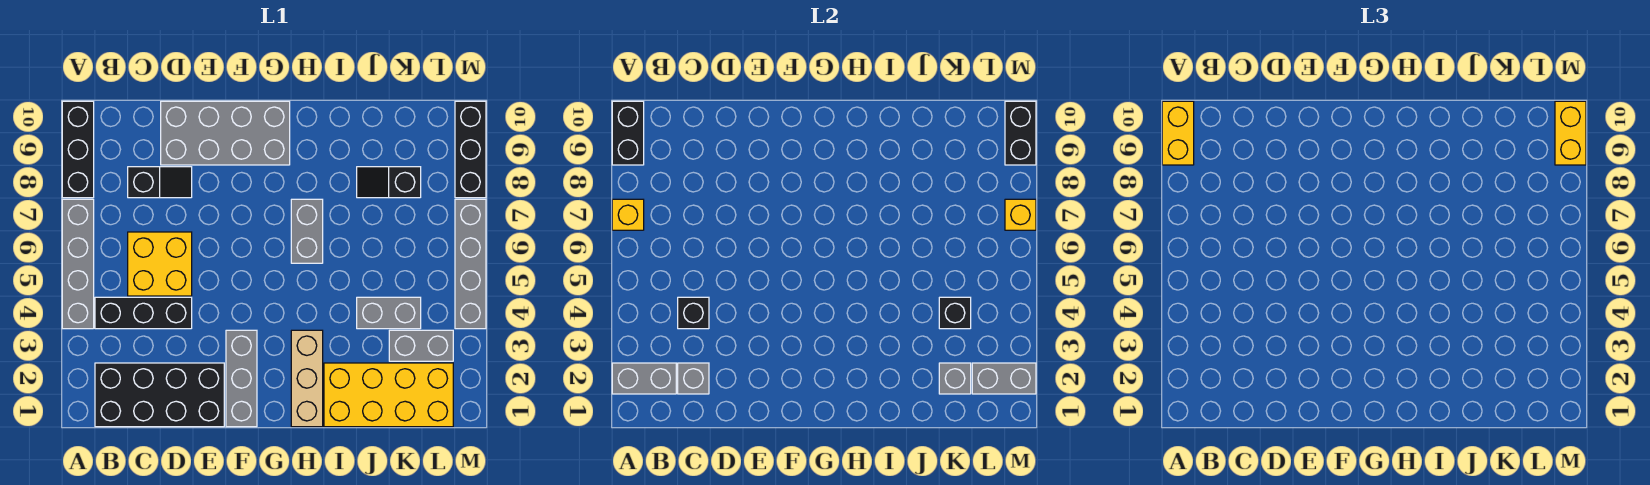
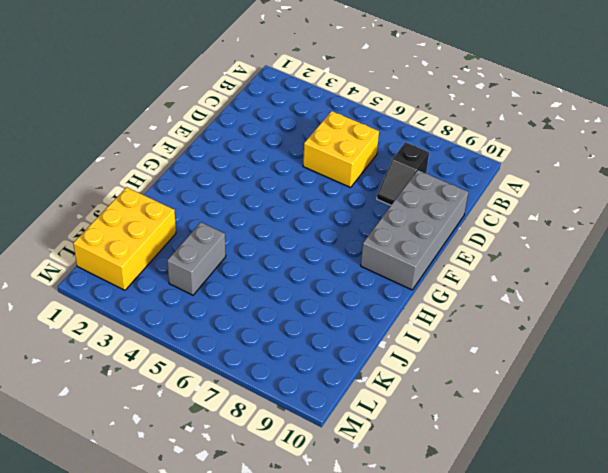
yellow brick J1:L2 level 1 -> yellow brick I1:L2 level 1
none -> grey brick A4:A7 level 1
none -> black brick A8:A10 level 1
none -> black brick B1:E2 level 1

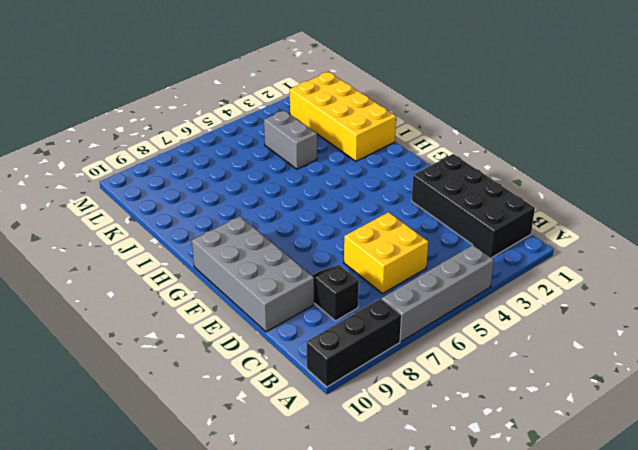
none -> black brick B4:D4 level 1
none -> grey brick F1:F3 level 1
none -> tan brick H1:H3 level 1

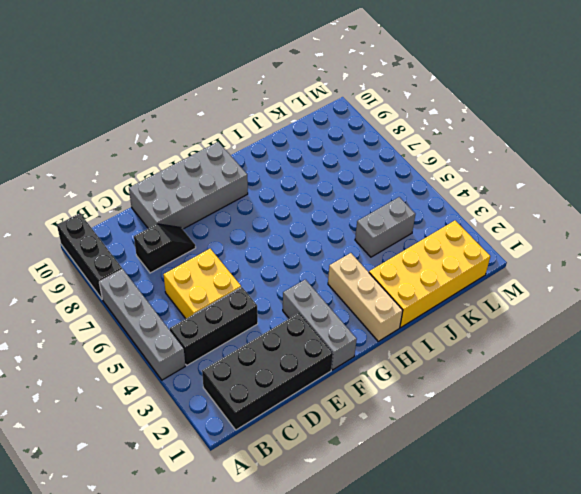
none -> grey brick H6:H7 level 1
none -> black slope J8:K8 level 1 top K
none -> grey brick K3:L3 level 1

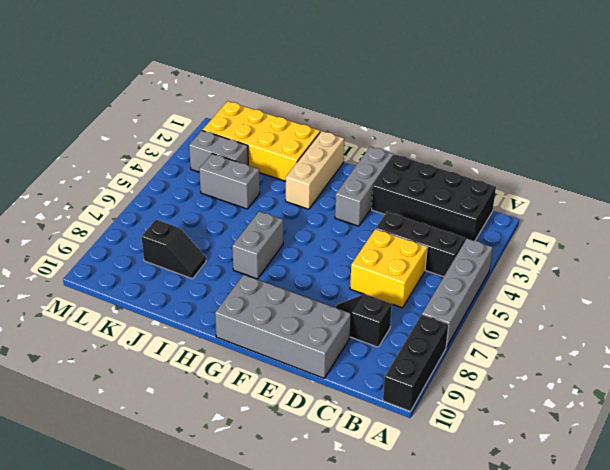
none -> grey brick M4:M7 level 1
none -> black brick M8:M10 level 1
none -> grey brick A2:B2 level 2

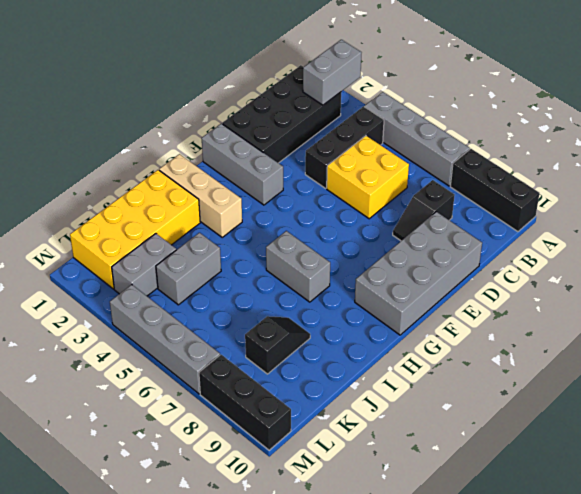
none -> yellow brick A7 level 2
none -> black brick A9:A10 level 2
none -> grey brick C2 level 2

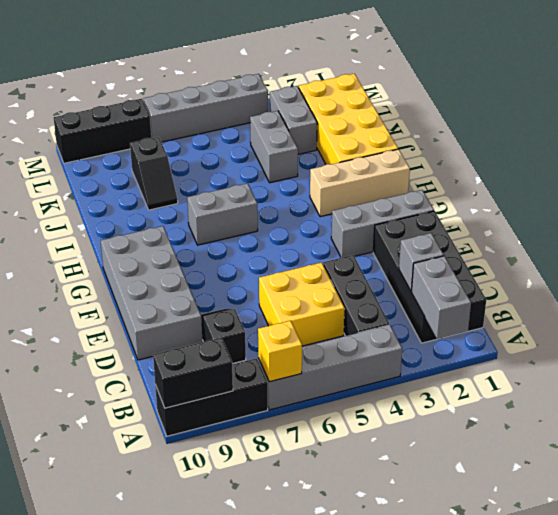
none -> black brick C4 level 2
none -> grey brick K2 level 2
none -> black brick K4 level 2

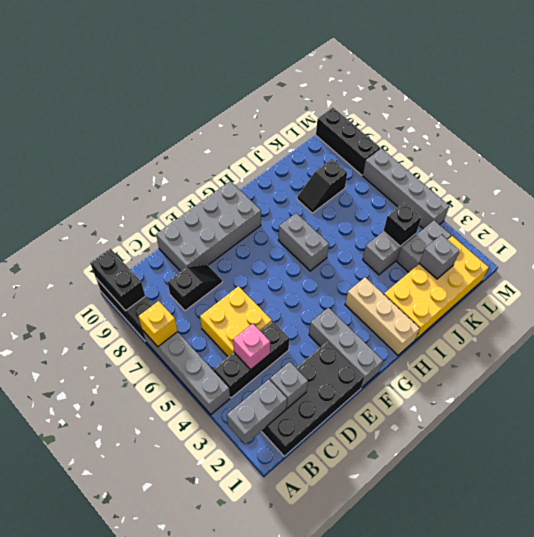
pink brick C4 level 2 -> black brick C4 level 2
none -> grey brick L2:M2 level 2
none -> yellow brick M7 level 2
none -> black brick M9:M10 level 2

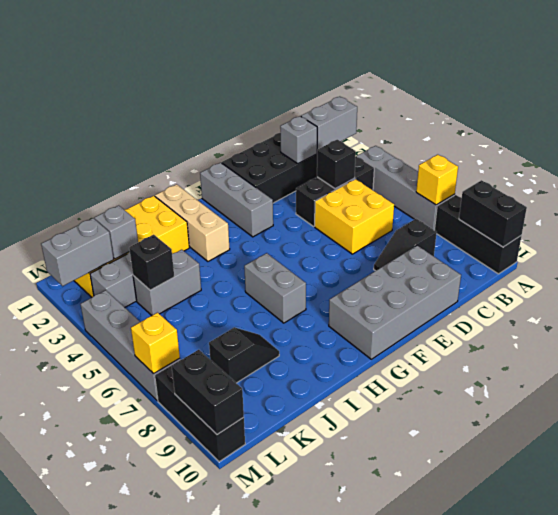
none -> yellow brick A9:A10 level 3
none -> yellow brick M9:M10 level 3

